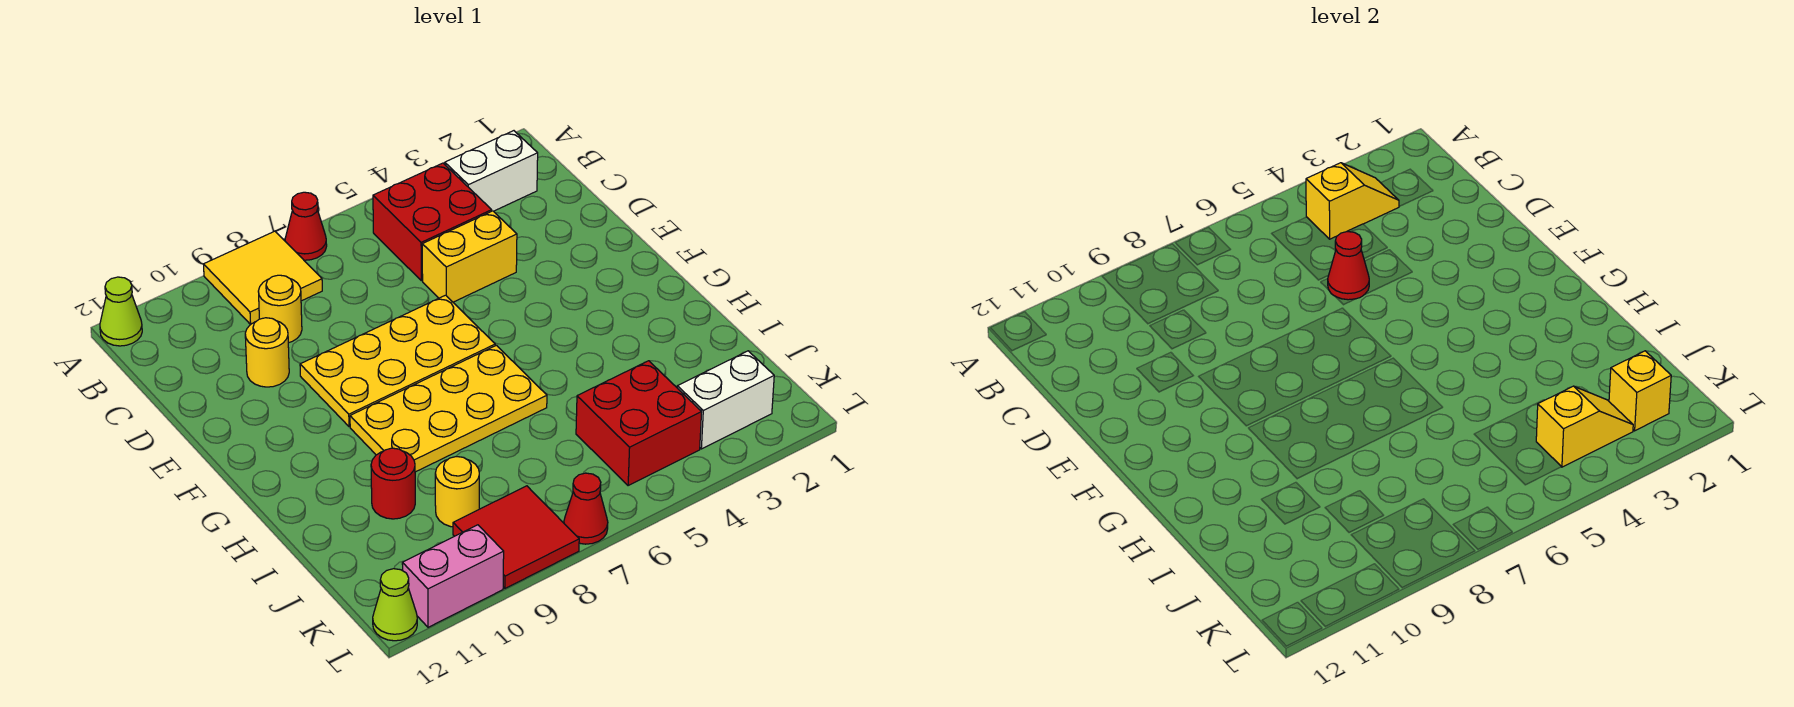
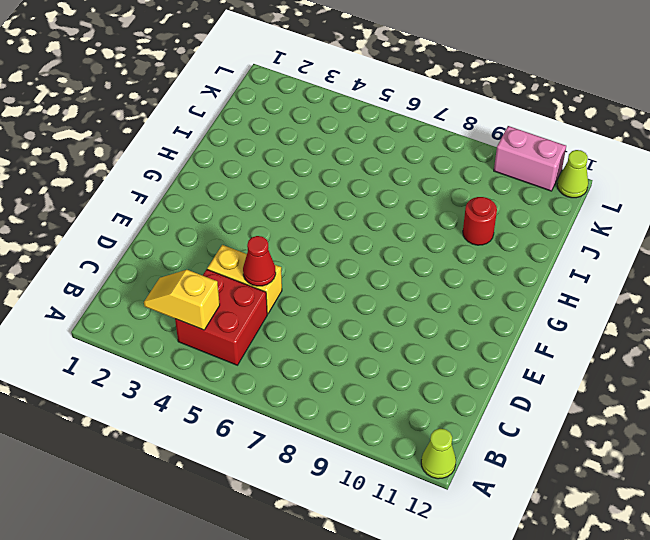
none -> red cone A7 level 1
none -> yellow tile A8:B9 level 1
none -> white brick B2:B3 level 1

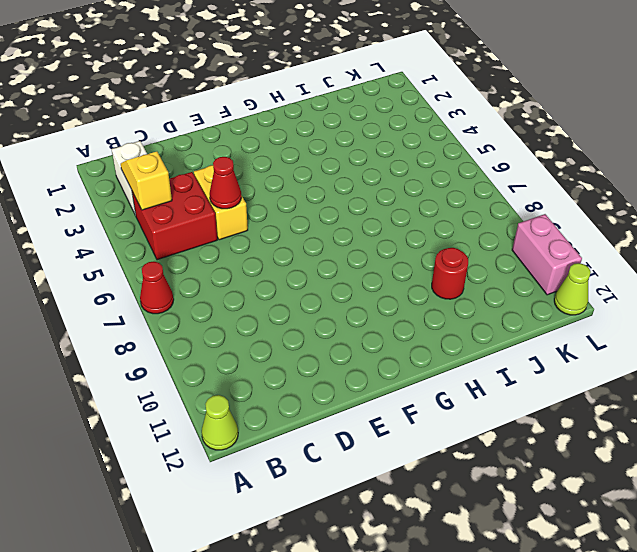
none -> yellow tile A8:B9 level 1
none -> yellow round brick C9 level 1
none -> yellow round brick D10 level 1

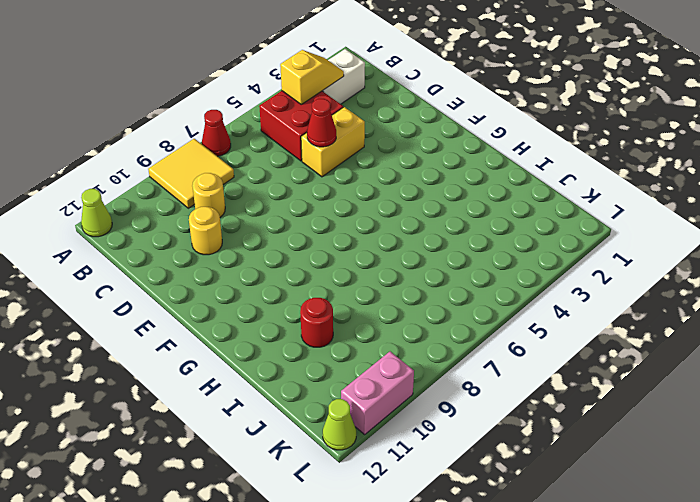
none -> yellow plate E6:F9 level 1
none -> yellow plate G6:H9 level 1
none -> red brick J4:K5 level 1

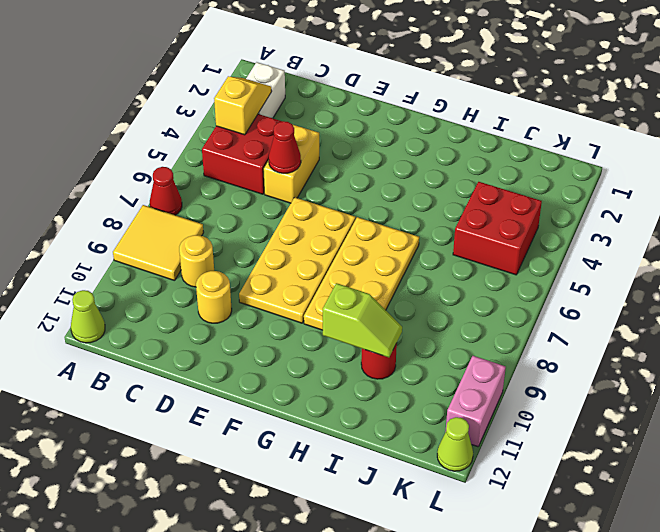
lime slope H10:I10 level 2 top H -> none
none -> yellow round brick J9 level 1
none -> white brick K2:K3 level 1
none -> red tile K8:L9 level 1

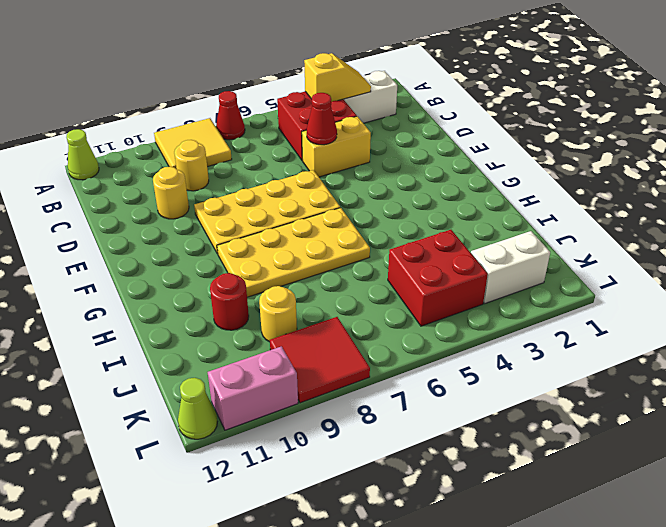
none -> red cone L7 level 1
none -> yellow brick K2 level 2
none -> yellow slope K3:K4 level 2 top 4

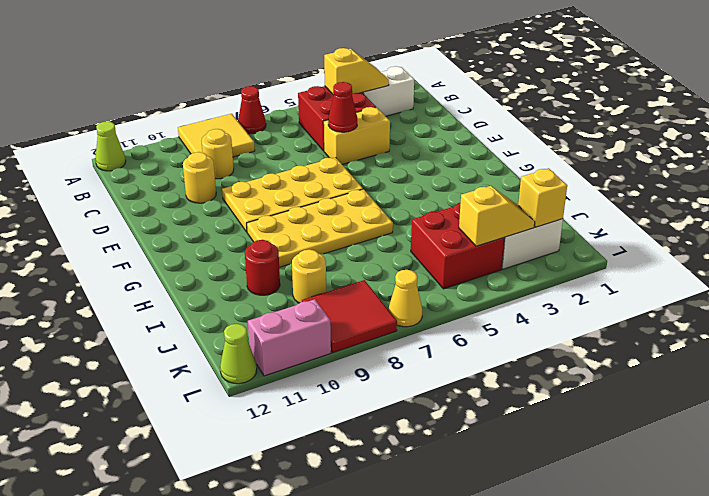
yellow cone L7 level 1 -> red cone L7 level 1

